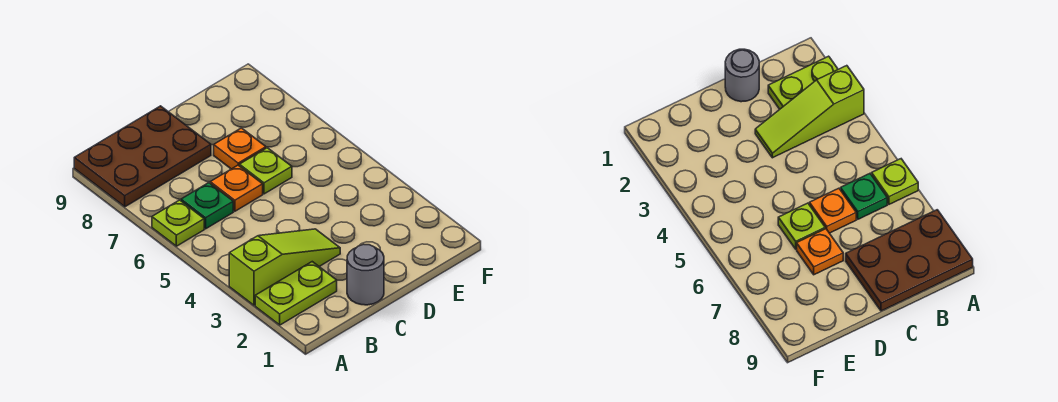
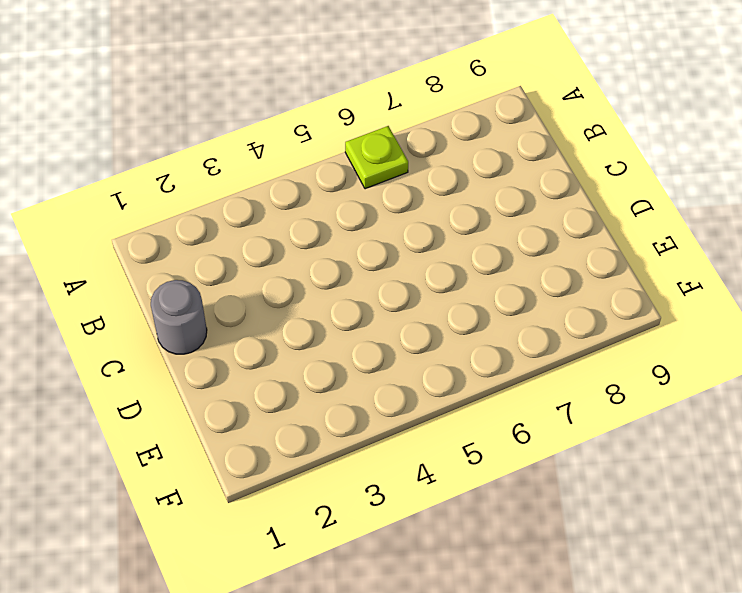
none -> lime plate A2:B2 level 1
none -> lime slope A3:C3 level 1 top A

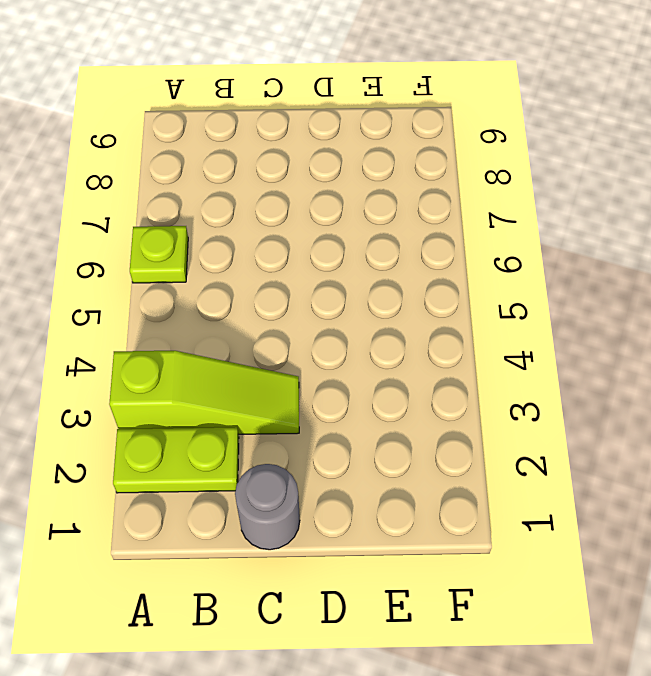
none -> brown plate A8:C9 level 1
none -> green plate B6 level 1

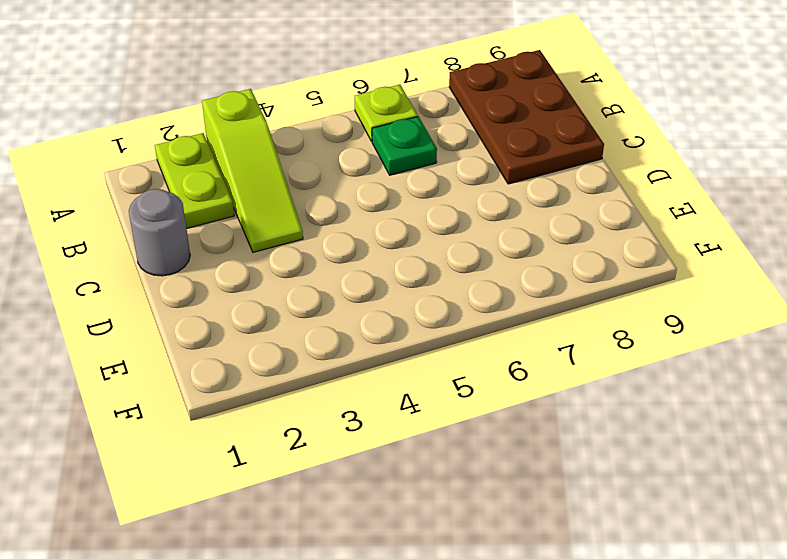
none -> orange plate C6 level 1
none -> lime plate D6 level 1

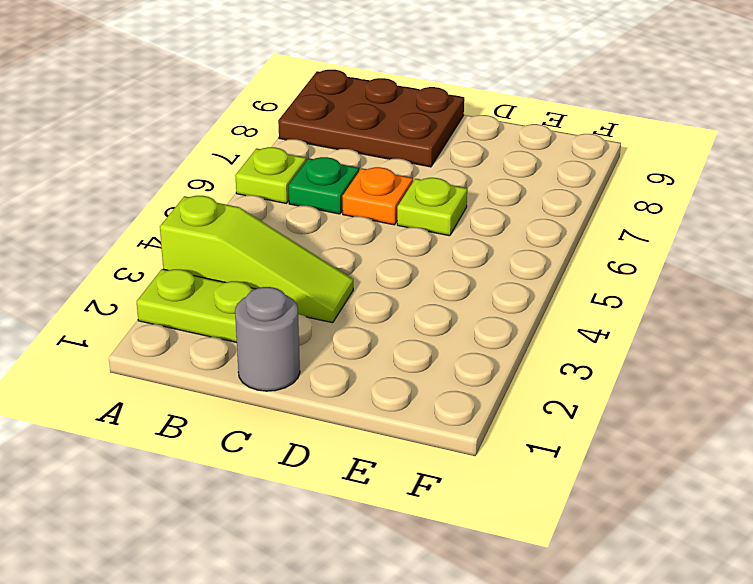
none -> orange plate D7 level 1

